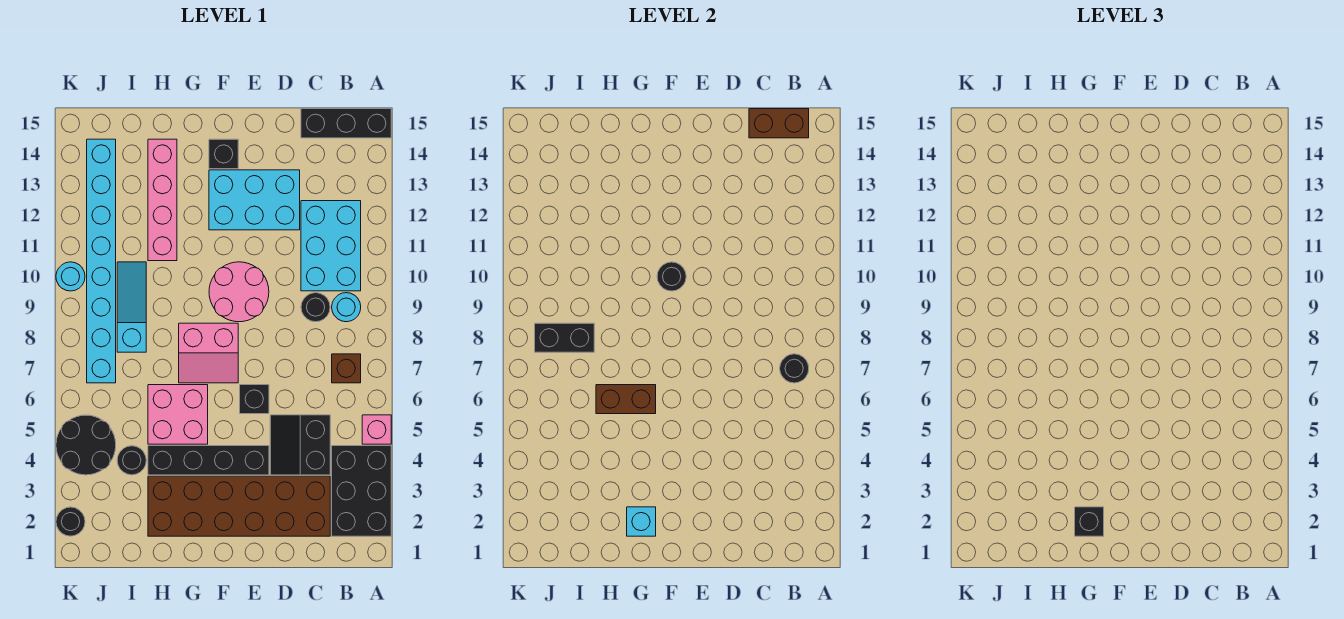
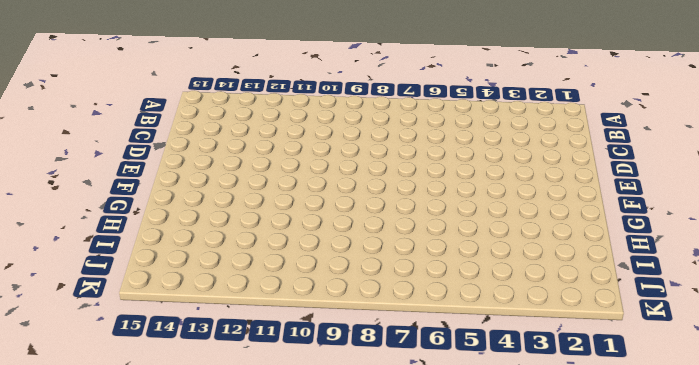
none -> black brick A2:B4 level 1
none -> pink brick A5 level 1
none -> black brick A15:C15 level 1
none -> brown brick B7 level 1

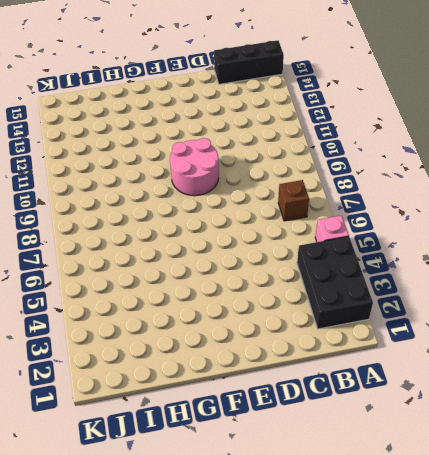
none -> cyan round brick B9 level 1
none -> cyan brick B10:C12 level 1
none -> brown brick C2:H3 level 1
none -> black slope C4:D5 level 1 top C

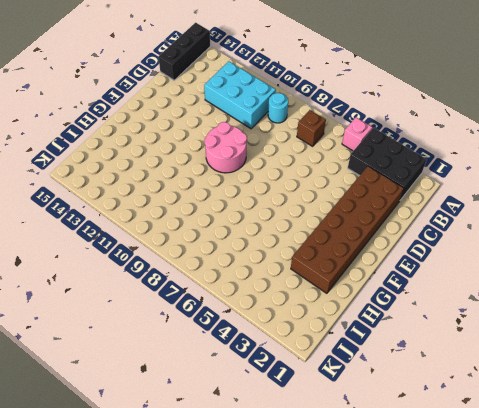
none -> black slope C4:D5 level 1 top C
none -> black round brick C9 level 1
none -> cyan brick D12:F13 level 1
none -> black brick E4:H4 level 1

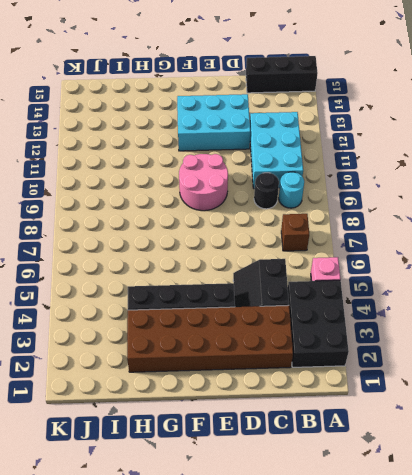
none -> black brick E6 level 1
none -> pink slope F7:G8 level 1 top 8
none -> black brick F14 level 1
none -> pink brick G5:H6 level 1

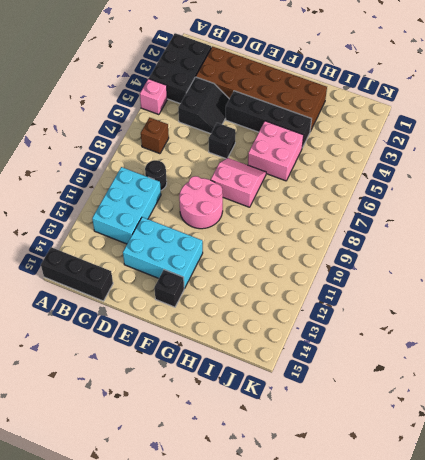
none -> cyan round brick B9 level 1
none -> pink brick H11:H14 level 1
none -> black round brick I4 level 1
none -> cyan slope I8:I10 level 1 top 8

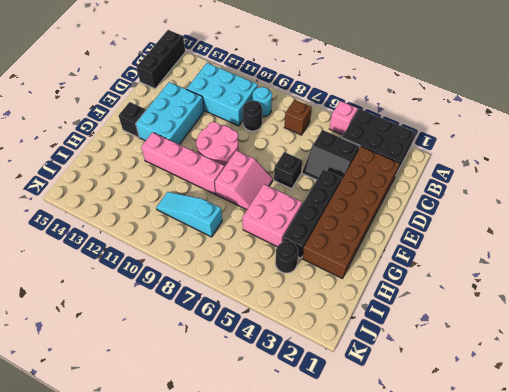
pink brick G9:G12 level 1 -> pink brick H11:H14 level 1
none -> black round brick J4:K5 level 1
none -> cyan brick J7:J14 level 1
none -> black round brick K2 level 1
none -> cyan round brick K10 level 1

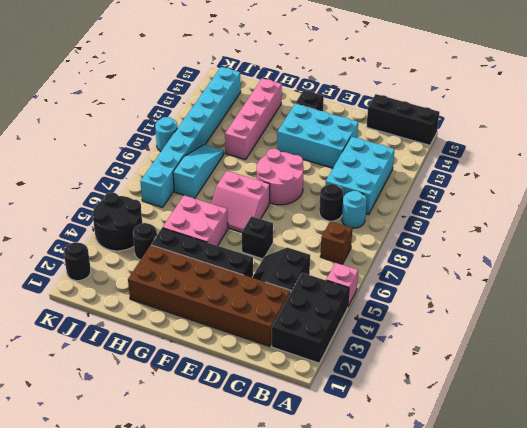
none -> black round brick B7 level 2
none -> brown brick B15:C15 level 2
none -> black round brick F10 level 2
none -> cyan brick G2 level 2

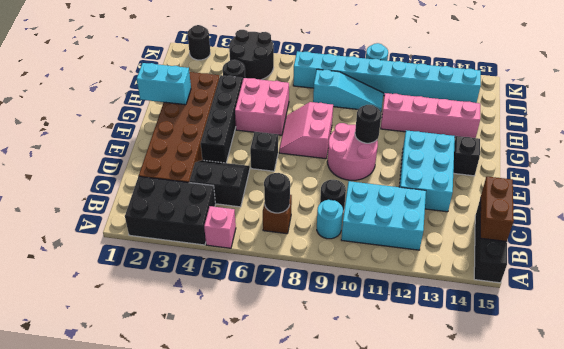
cyan brick G1:G2 level 2 -> cyan brick G2 level 2
none -> brown brick G6:H6 level 2
none -> black brick I8:J8 level 2
none -> black brick G2 level 3

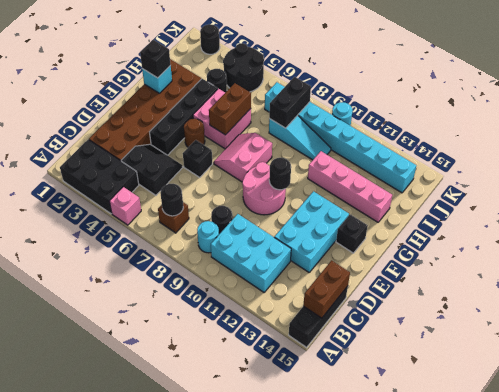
brown round brick F5 level 1 -> none

